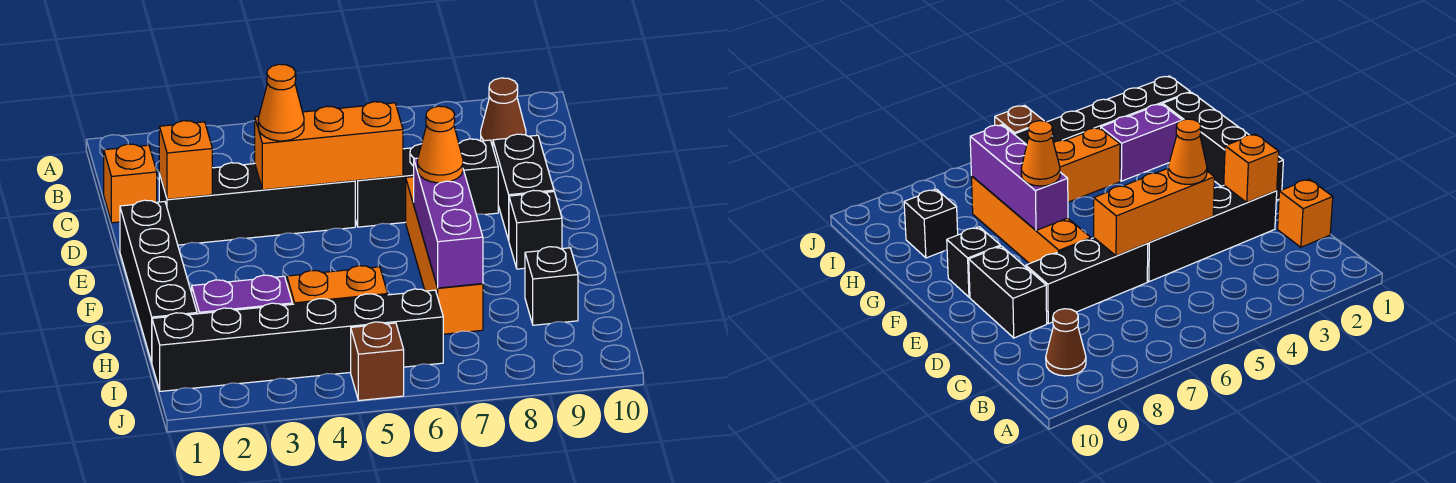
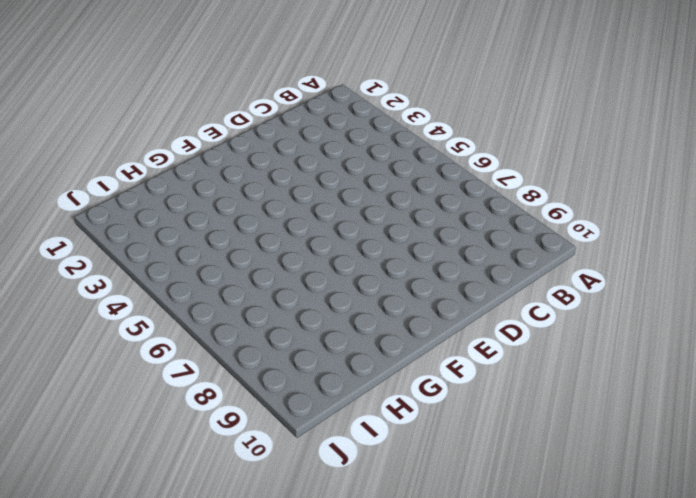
none -> brown cone B9 level 1
none -> orange brick C1 level 1
none -> black brick D2:D5 level 1

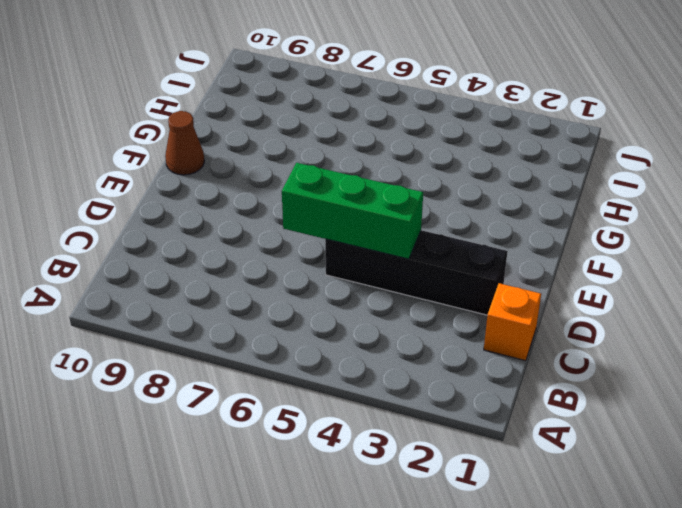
green brick D4:D6 level 2 -> orange brick D4:D6 level 2
brown cone F10 level 1 -> brown cone B9 level 1
none -> black brick D6:D8 level 1
none -> black brick D9:E9 level 1
none -> black brick E1:H1 level 1

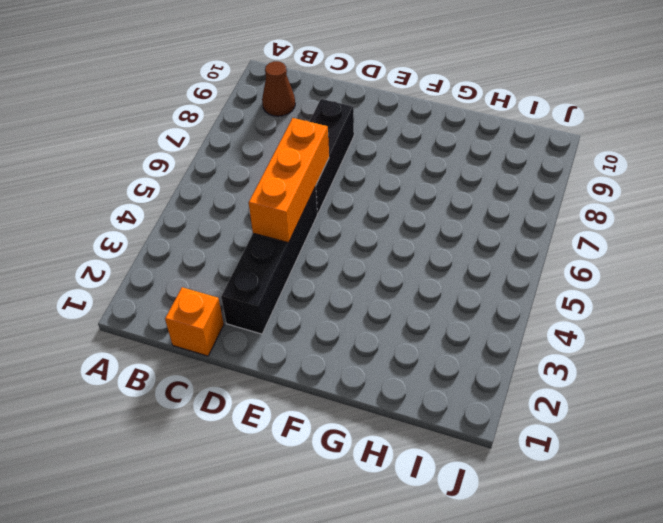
none -> black brick D9:E9 level 1
none -> black brick E1:H1 level 1
none -> orange brick E7:H7 level 1

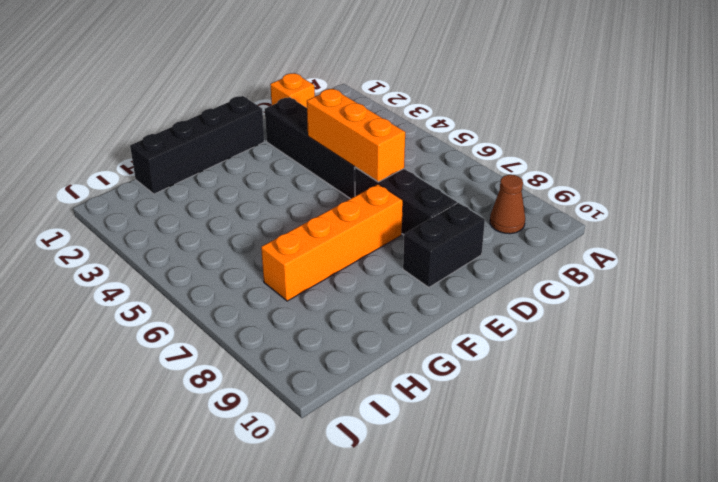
none -> black brick F9 level 1
none -> purple brick H2:H3 level 1
none -> orange brick H4:H5 level 1

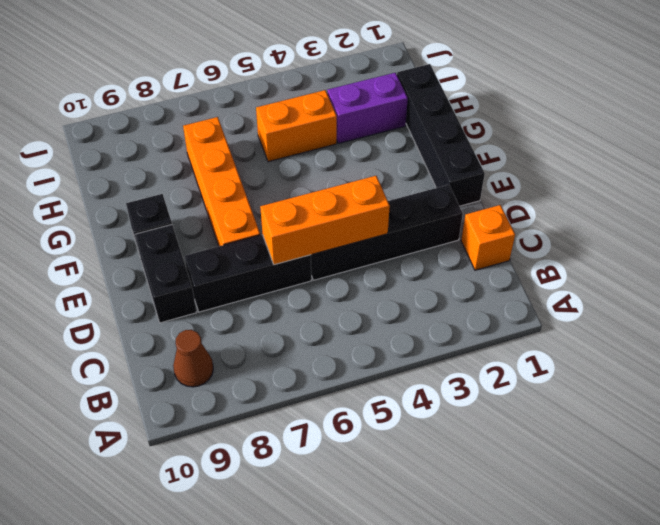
none -> black brick H9 level 1
none -> black brick I1:I6 level 1
none -> brown brick J5 level 1

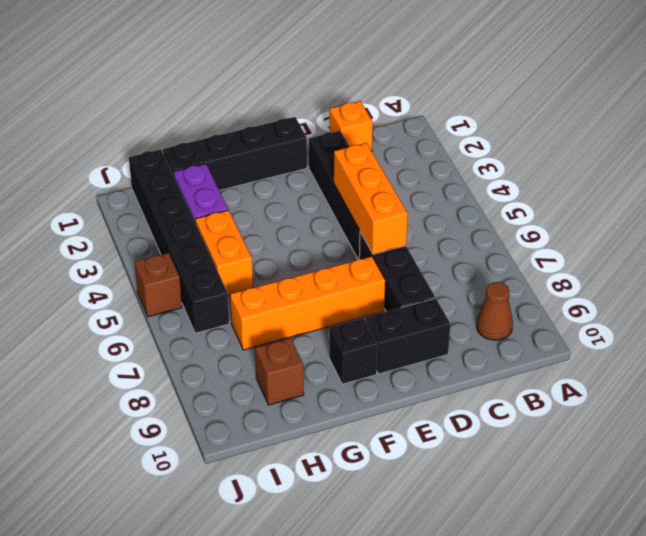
brown brick H9 level 1 -> black brick H9 level 1
none -> orange brick D2 level 2
none -> purple brick F7:H7 level 2
none -> orange cone D4 level 3

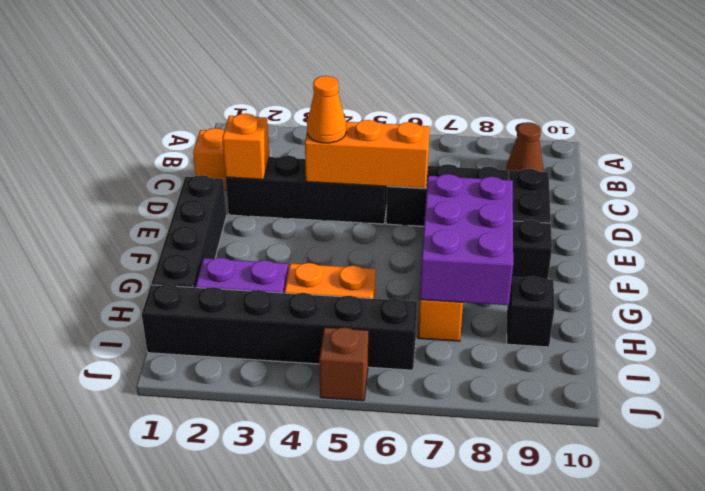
purple brick F7:H8 level 2 -> purple brick F7:H7 level 2
none -> orange cone F7 level 3

